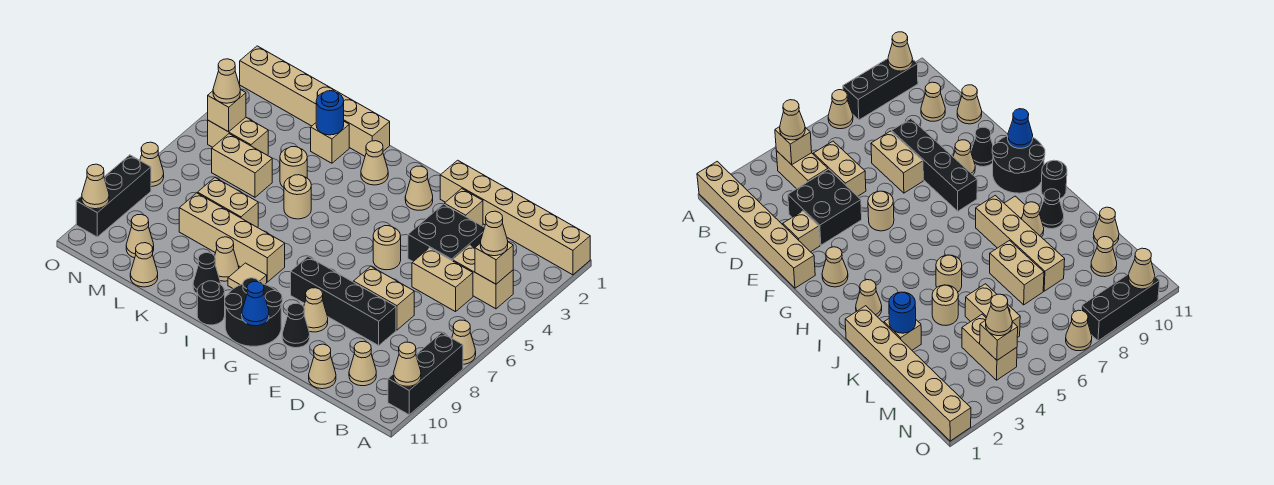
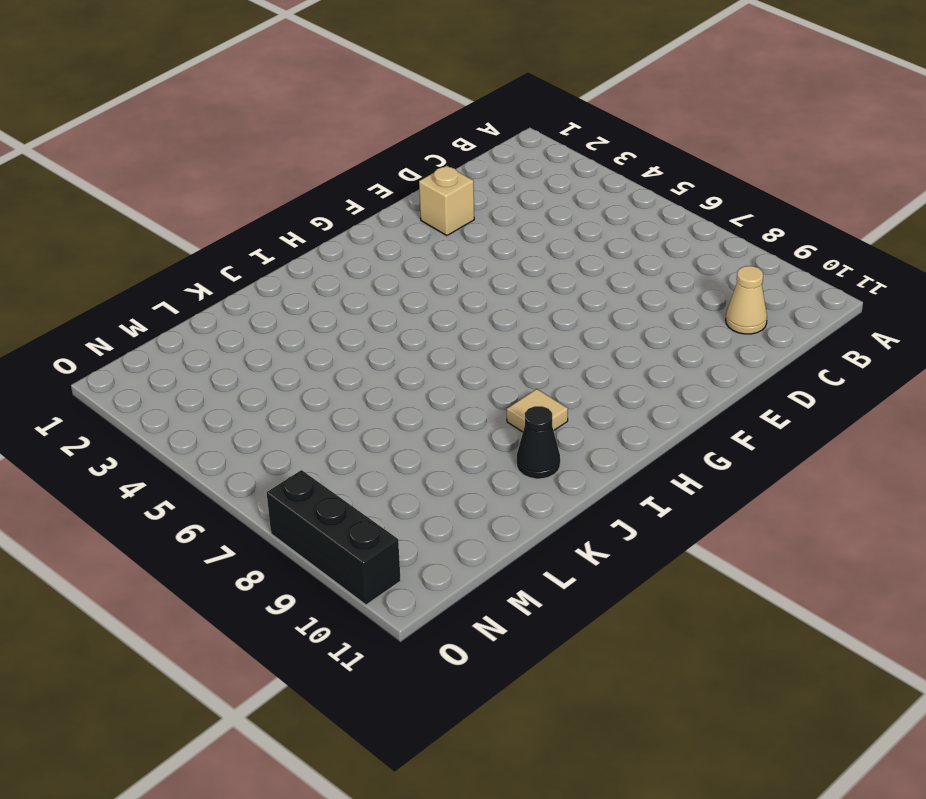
none -> tan brick A1:F1 level 1
none -> tan cone A7 level 1
none -> black brick A8:A10 level 1
none -> tan brick B4:C4 level 1

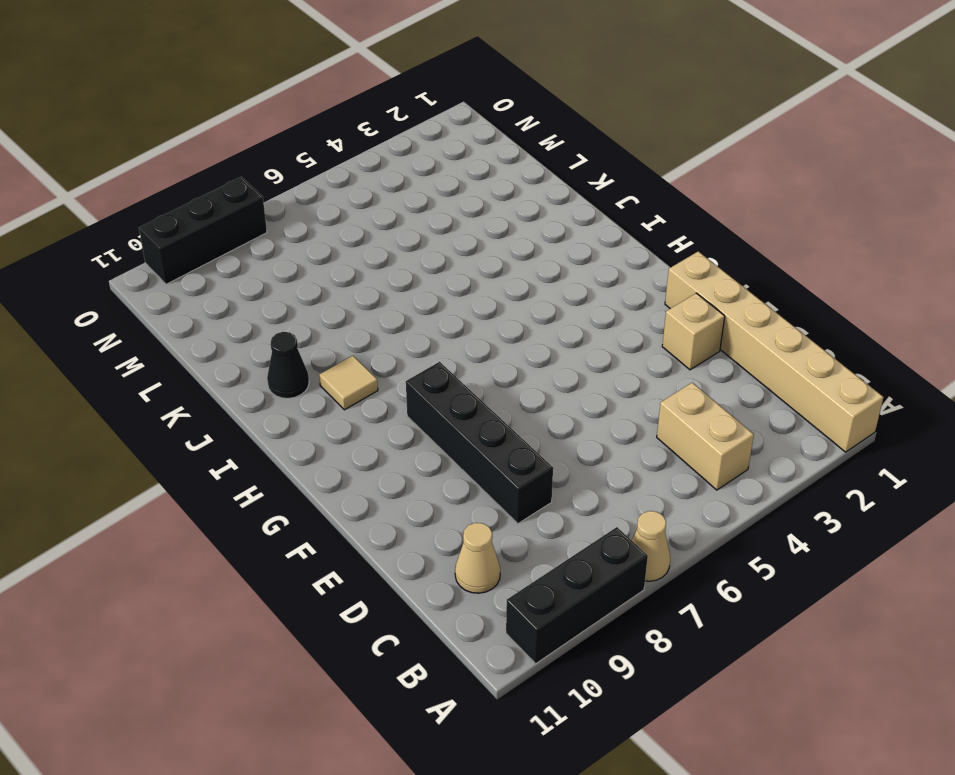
none -> tan brick C5:D5 level 1
none -> black brick D3:E4 level 1
none -> tan brick D7:E7 level 1
none -> tan cone D11 level 1

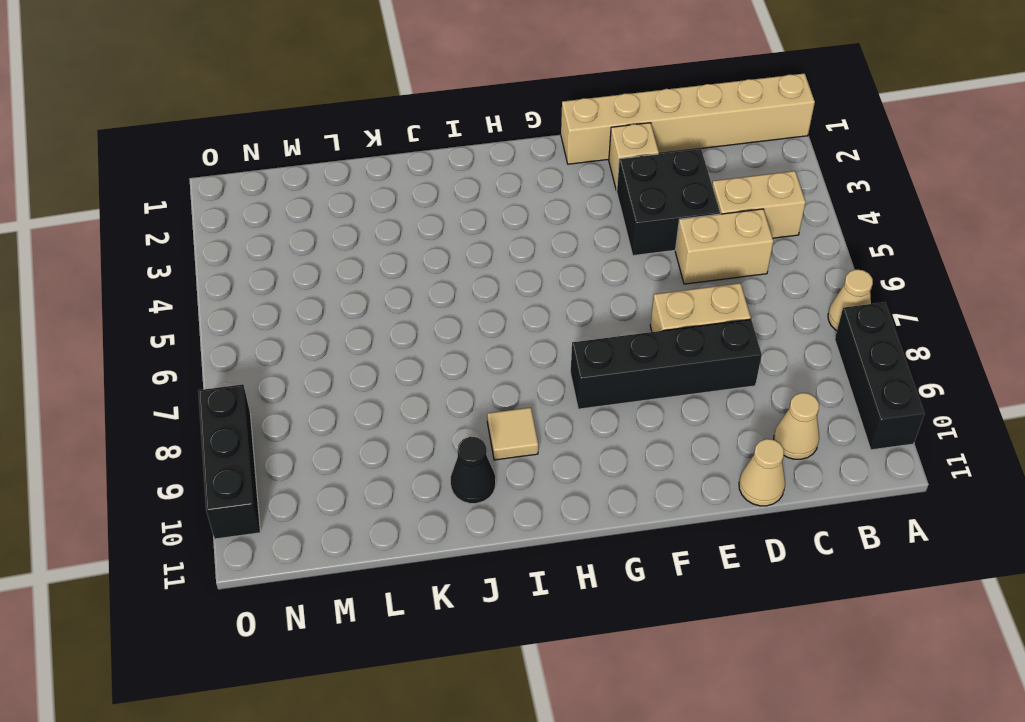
none -> tan round brick F5 level 1
none -> tan cone F9 level 1
none -> black cone F10 level 1
none -> tan cone G2 level 1

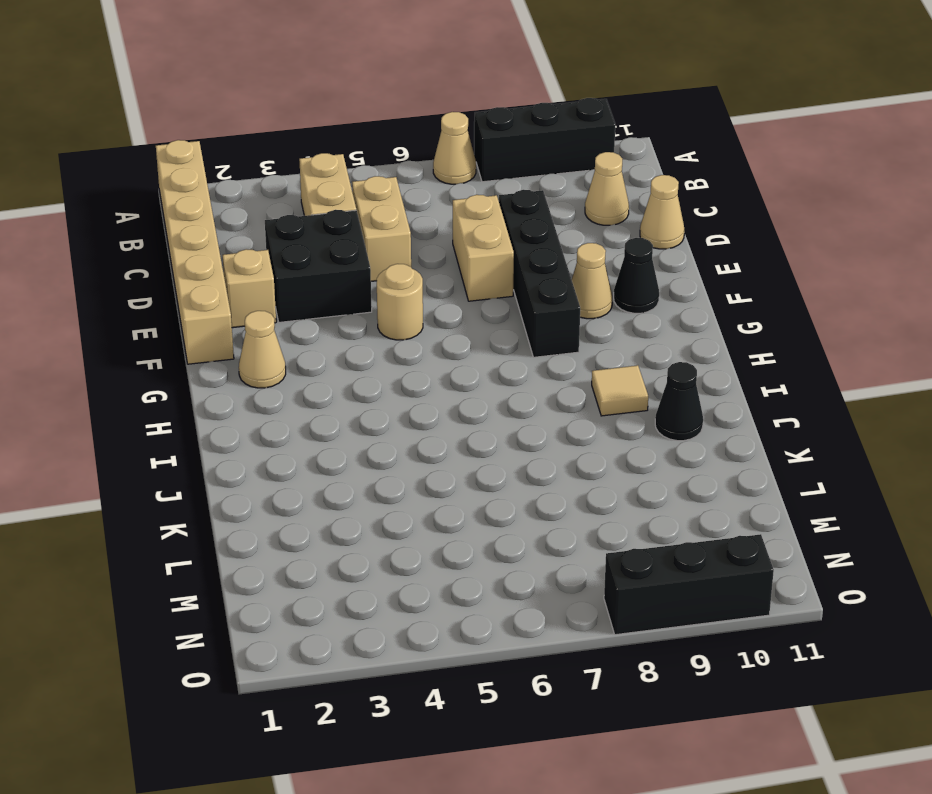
none -> black round brick G10:H11 level 1
none -> tan cone I2 level 1
none -> tan brick I8:L8 level 1
none -> black round brick I11 level 1

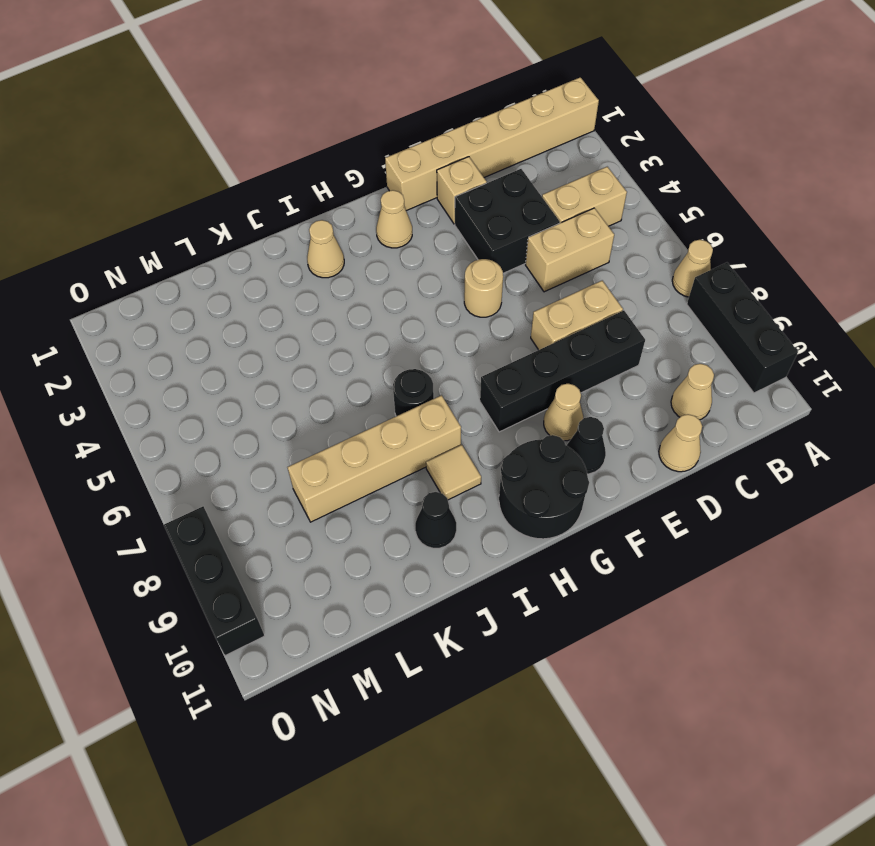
black round brick I7 level 1 -> black round brick I11 level 1
none -> tan brick J1:O1 level 1
none -> tan round brick J5 level 1
none -> tan cone J9 level 1
none -> tan brick K2 level 1

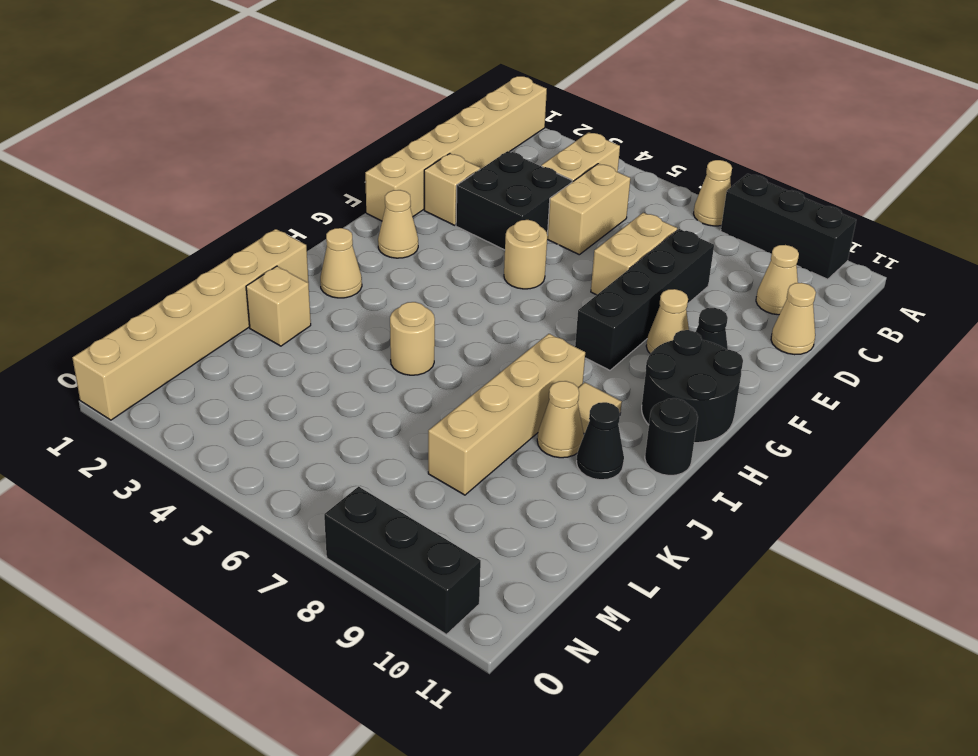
none -> tan round brick K4 level 1
none -> tan brick K7:L7 level 1
none -> tan brick L5:M5 level 1
none -> tan cone L11 level 1

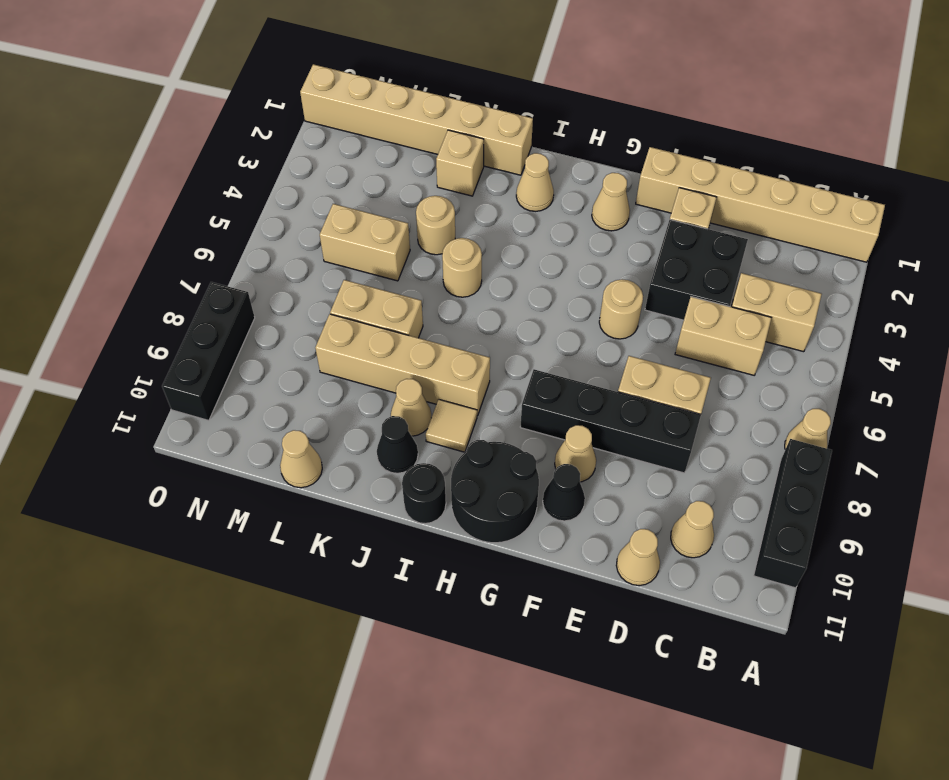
none -> tan brick M4:N4 level 1
none -> tan cone M10 level 1
none -> tan cone O7 level 1
none -> tan cone A10 level 2

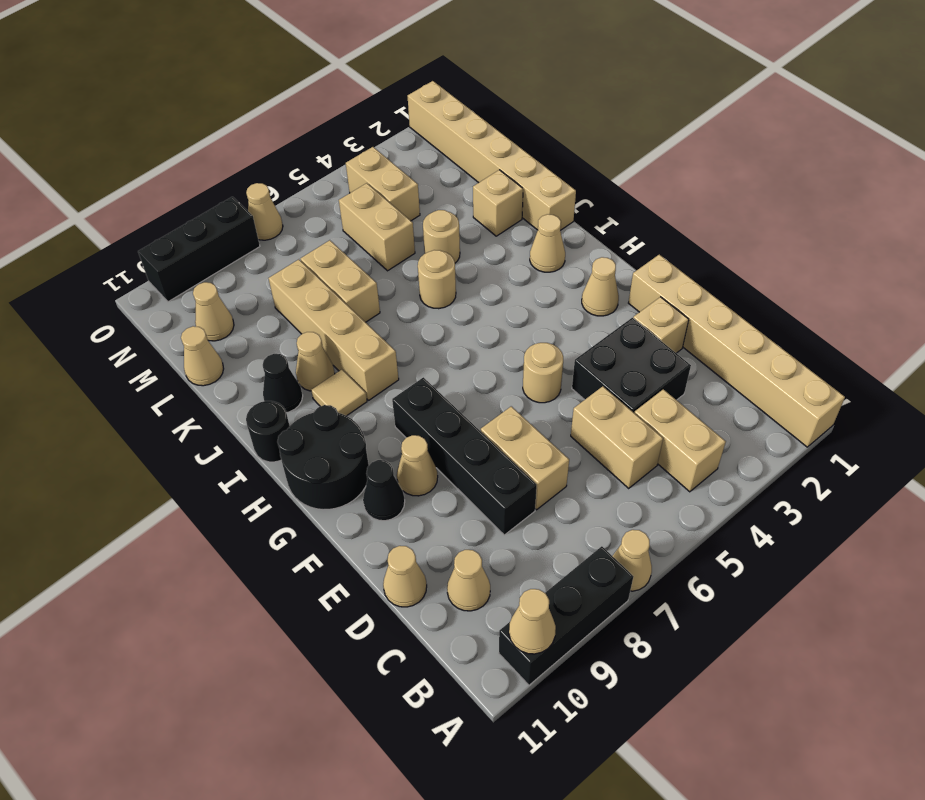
none -> tan brick B4 level 2
none -> blue cone G11 level 2
none -> blue round brick K2 level 2
none -> tan brick N4 level 2

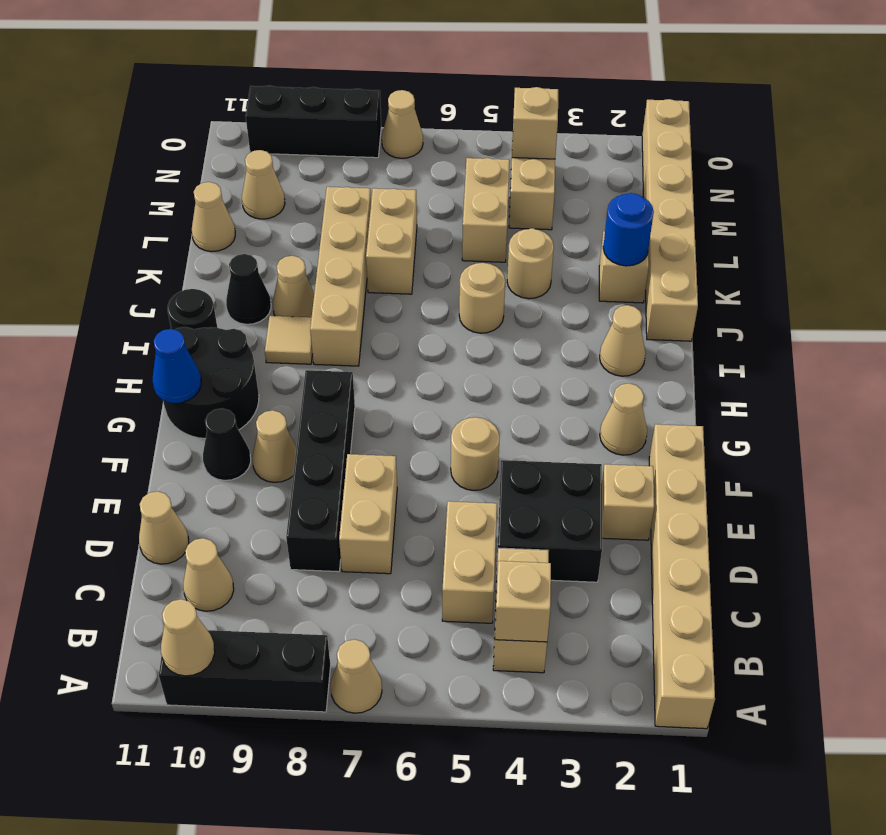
none -> tan cone O10 level 2
none -> tan cone B4 level 3
none -> tan cone N4 level 3

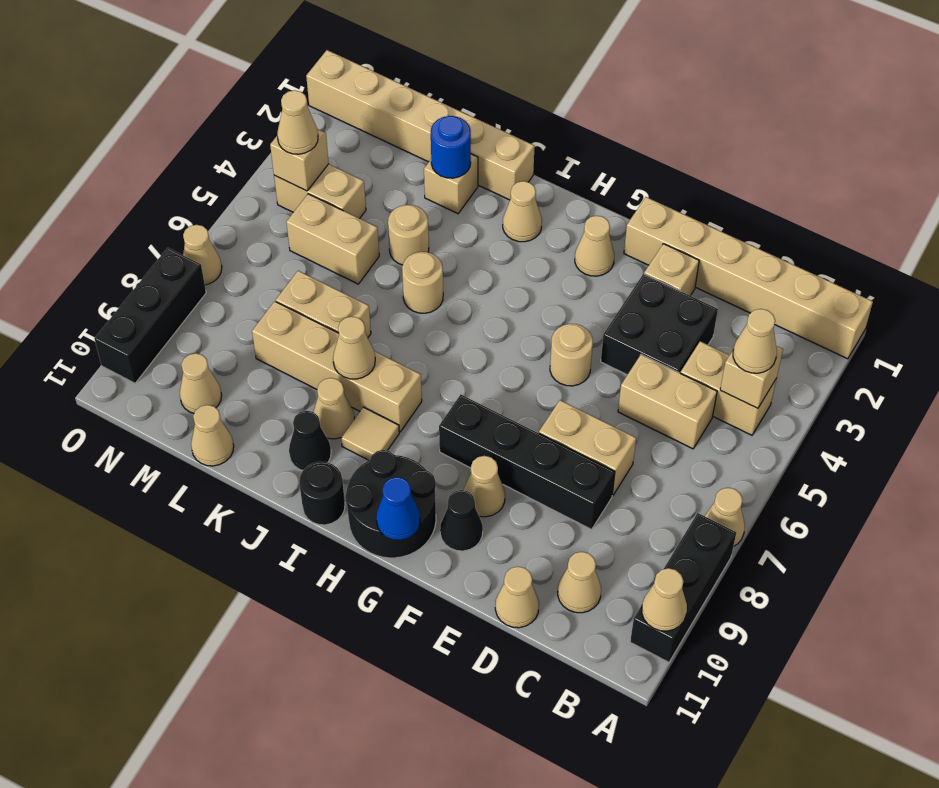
tan cone J8 level 2 -> tan cone O10 level 2

